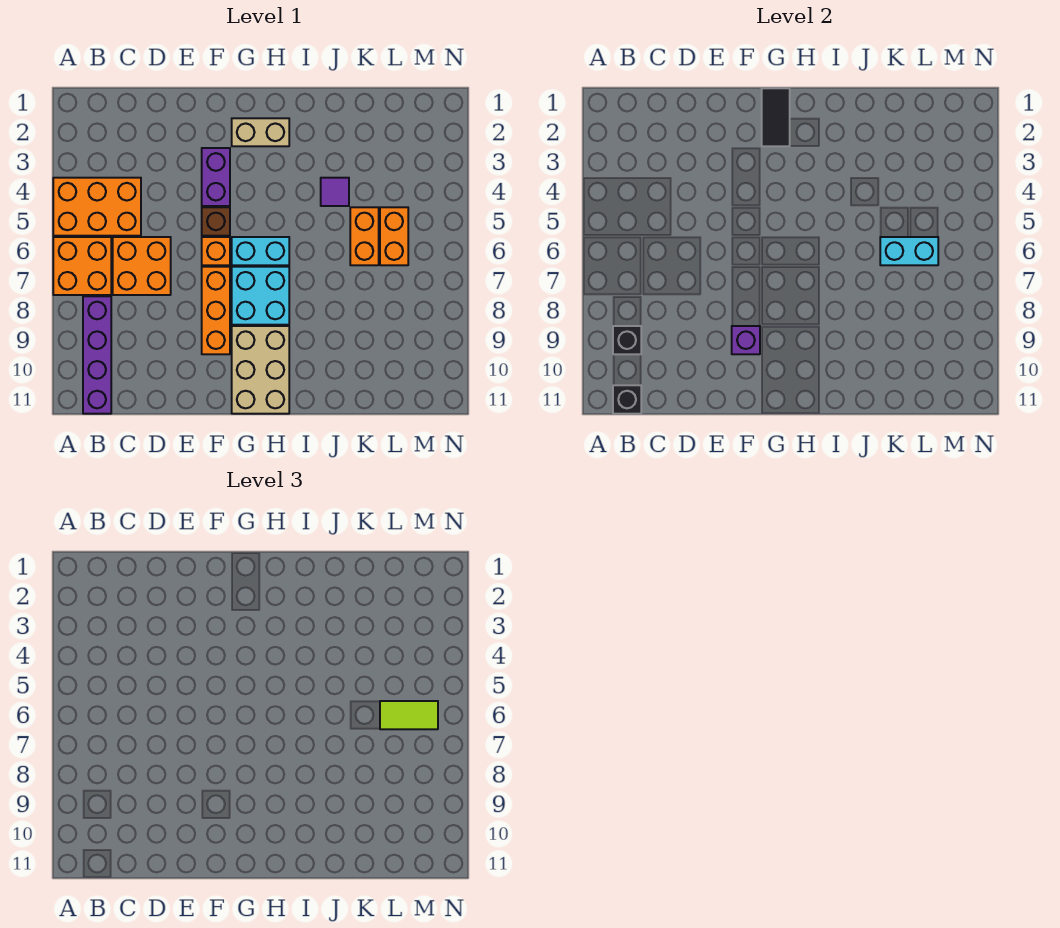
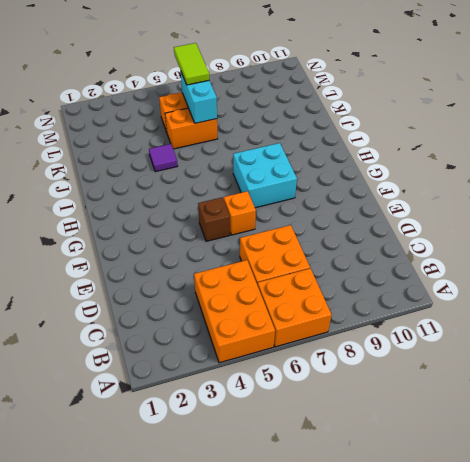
none -> purple brick B8:B11 level 1
none -> purple brick F3:F4 level 1
none -> orange brick F7:F9 level 1

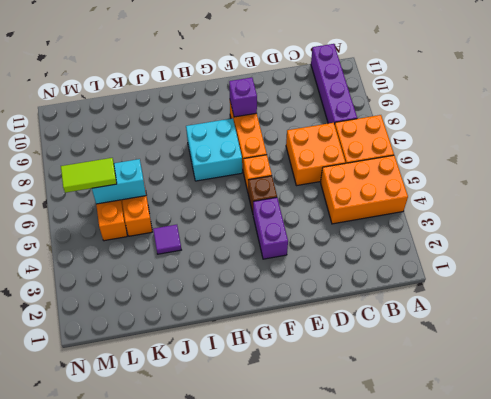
none -> tan brick G2:H2 level 1
none -> cyan brick G6:H6 level 1
none -> tan brick G9:H11 level 1

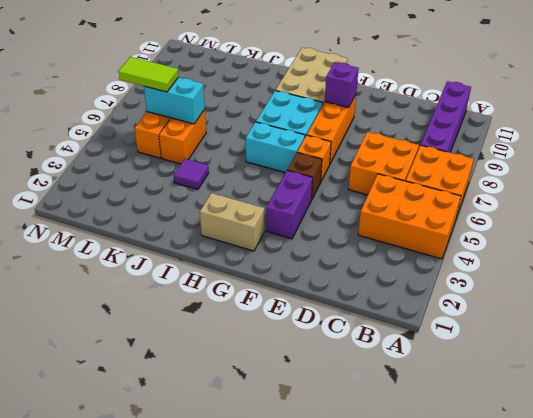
none -> black brick B9 level 2
none -> black brick B11 level 2
none -> black tile G1:G2 level 2

